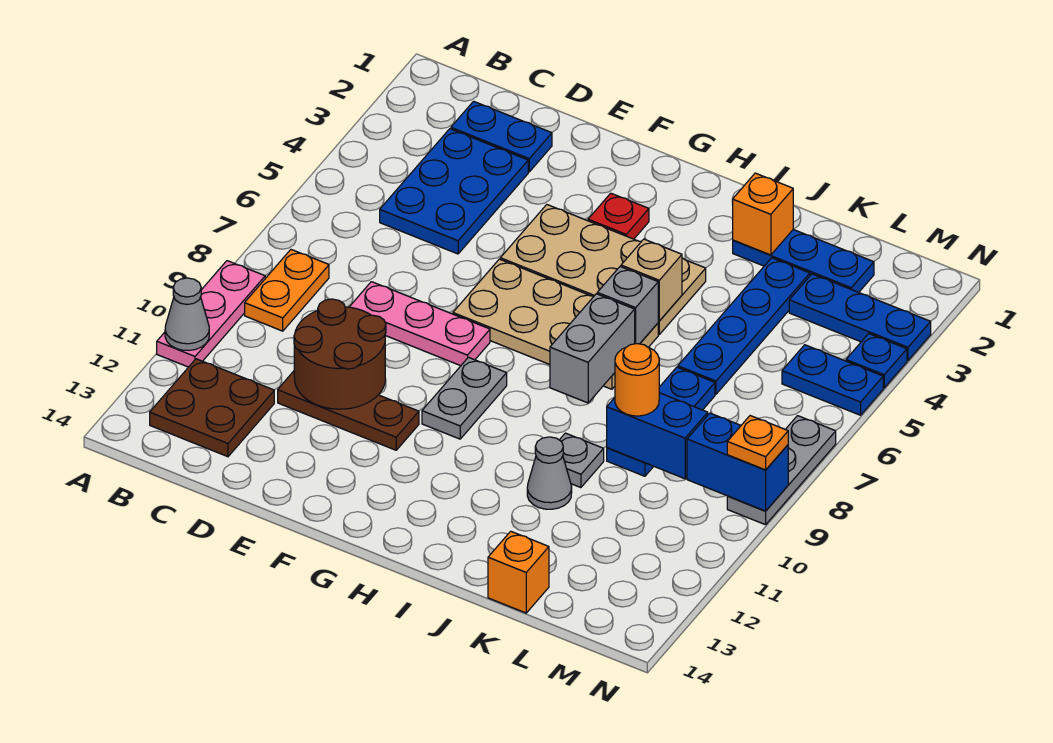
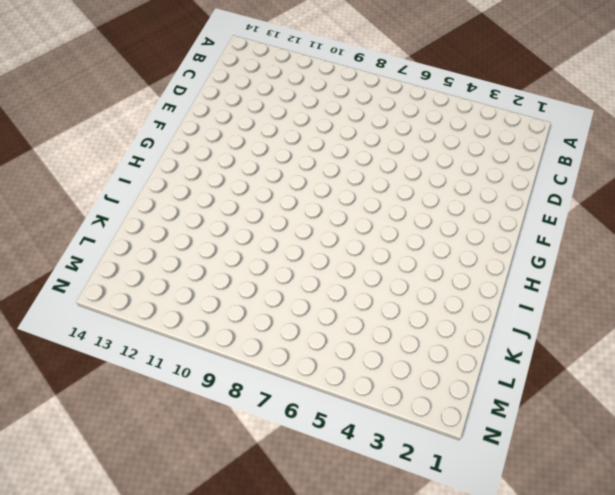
none -> pink plate A9:A11 level 1
none -> orange plate B8:B9 level 1
none -> brown plate B12:C13 level 1
none -> blue plate C2:D2 level 1

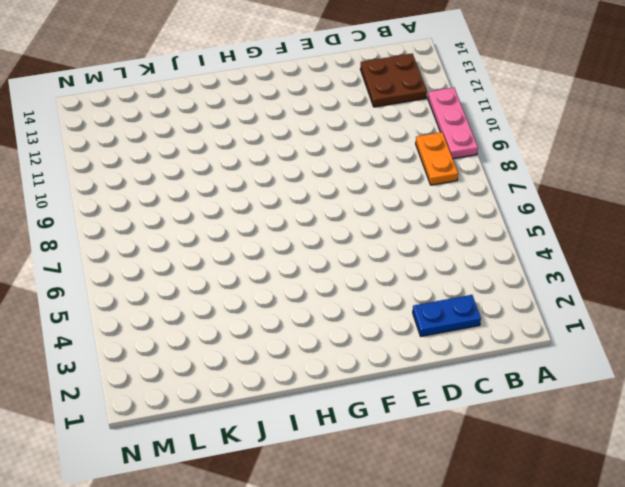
none -> blue plate C3:D5 level 1
none -> pink plate D8:F8 level 1
none -> brown plate D11:F11 level 1
none -> tan plate F4:I5 level 1

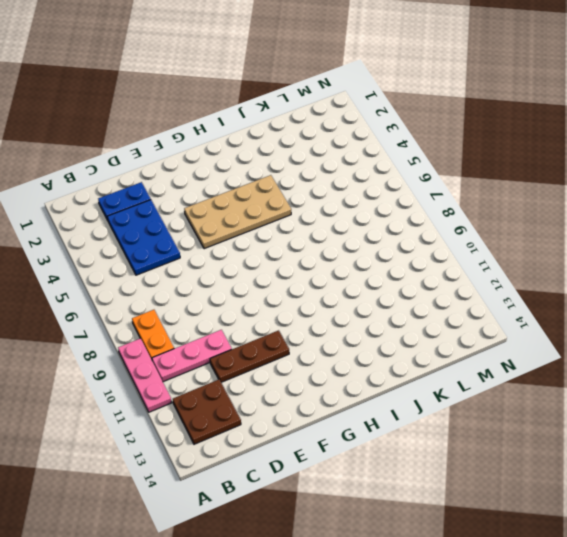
pink plate B10:D10 level 1 -> pink plate D8:F8 level 1
none -> tan plate F6:I7 level 1
none -> red plate G3 level 1
none -> grey plate G9:G10 level 1
none -> blue plate J2:L2 level 1

